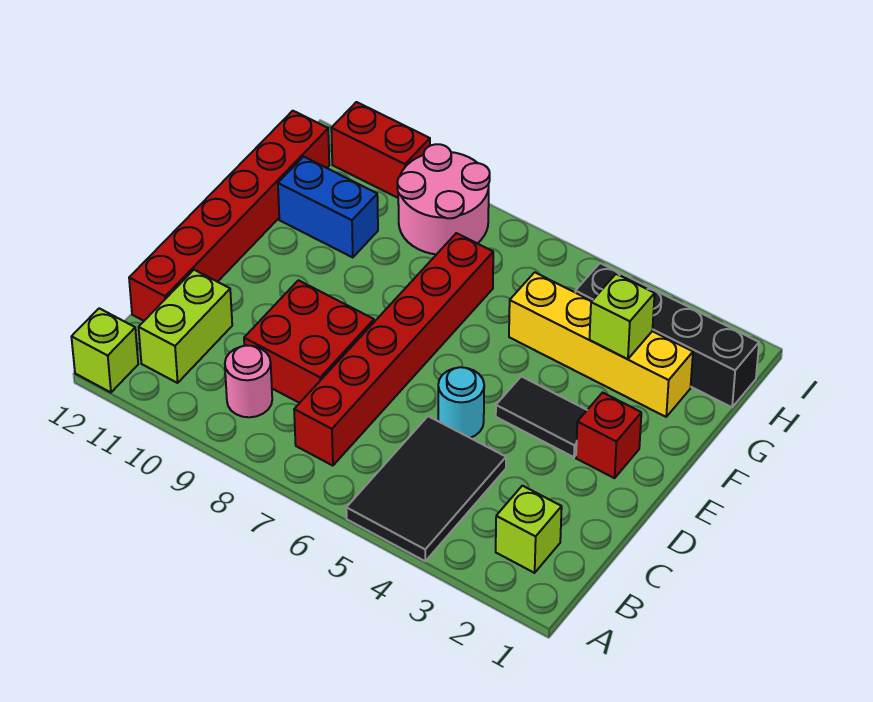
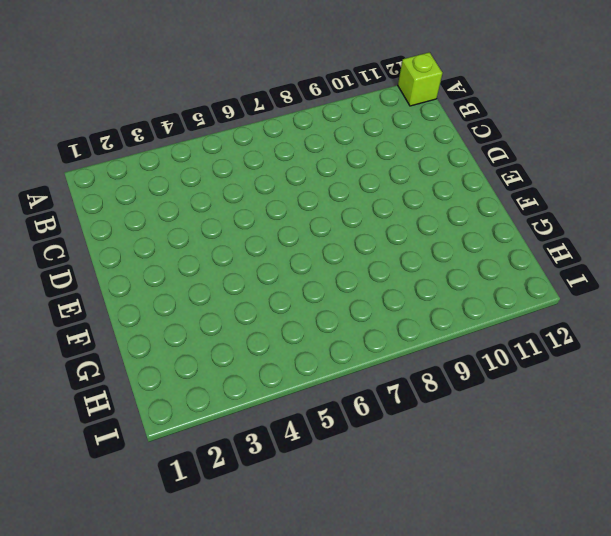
none -> black tile A4:C5 level 1
none -> lime brick B2 level 1
none -> red brick B7:G7 level 1

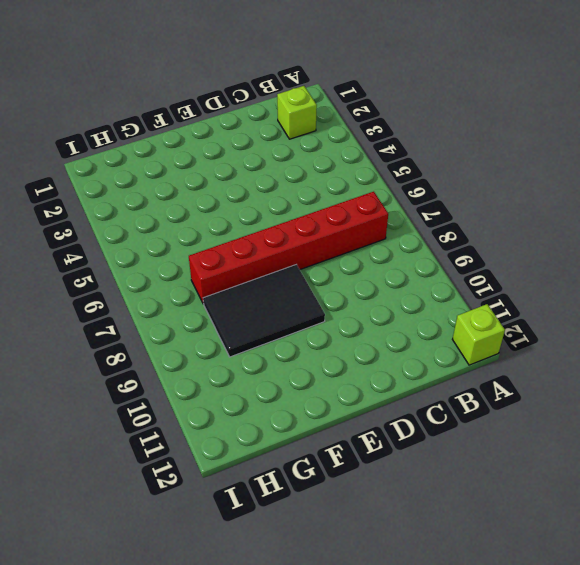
black tile E8:G9 level 1 -> black tile A4:C5 level 1
none -> pink round brick B9 level 1
none -> lime brick B11:C11 level 1
none -> red brick C8:D9 level 1

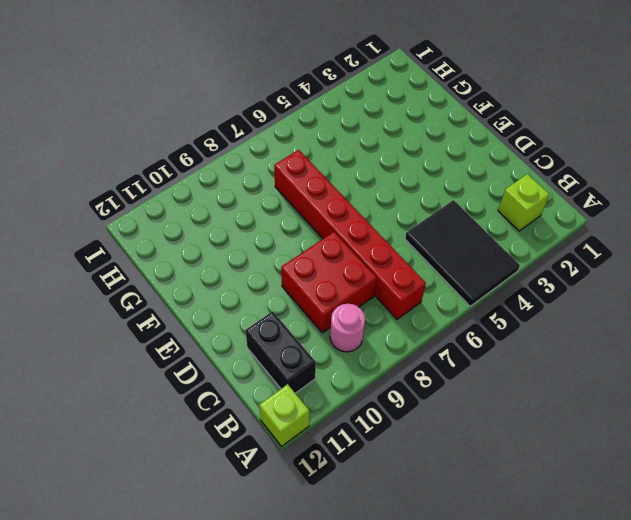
black brick B11:C11 level 1 -> lime brick B11:C11 level 1
none -> red brick C12:H12 level 1
none -> cyan round brick D5 level 1
none -> red brick E2 level 1

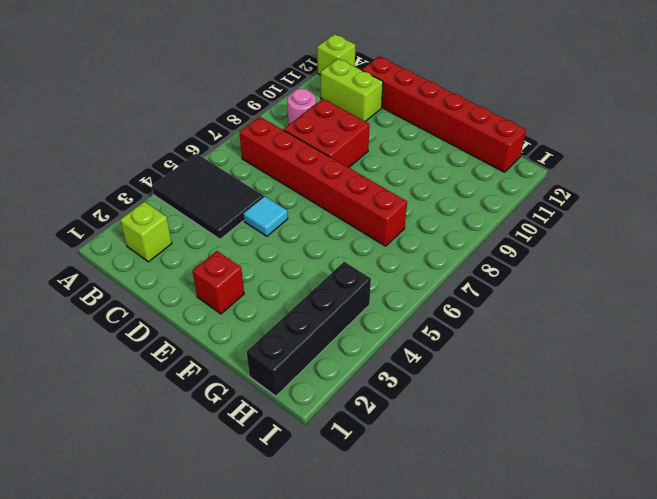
cyan tile D5 level 1 -> cyan round brick D5 level 1
none -> black tile E3:E4 level 1
none -> yellow brick G2:G5 level 1
none -> blue brick G10:G11 level 1

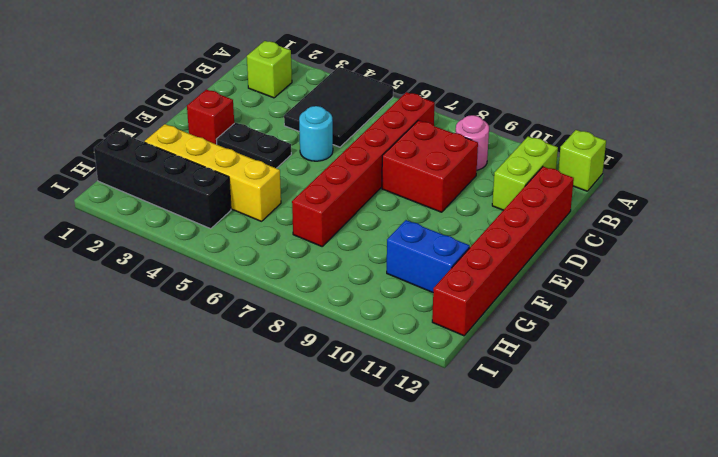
black plate E3:E4 level 1 -> black tile E3:E4 level 1
none -> pink round brick H8:I9 level 1
none -> red brick I10:I11 level 1
none -> lime brick G3 level 2

